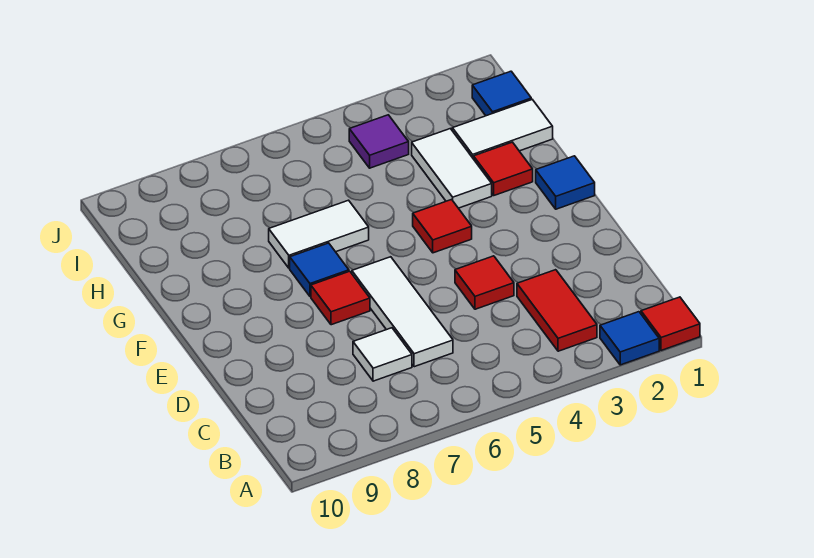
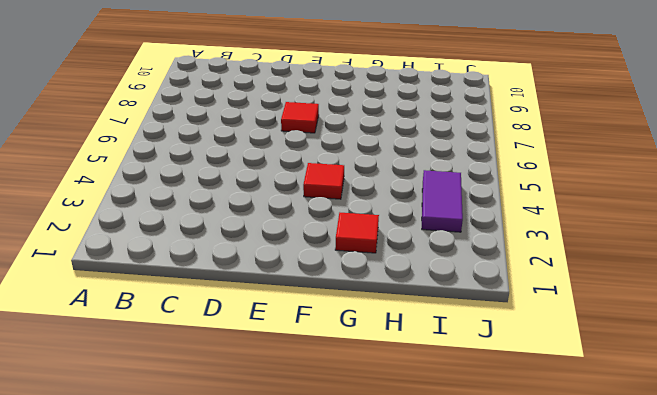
purple tile I3:I4 level 1 -> purple tile I4 level 1
none -> red tile A1 level 1
none -> blue tile A2 level 1
none -> red tile B3:C3 level 1

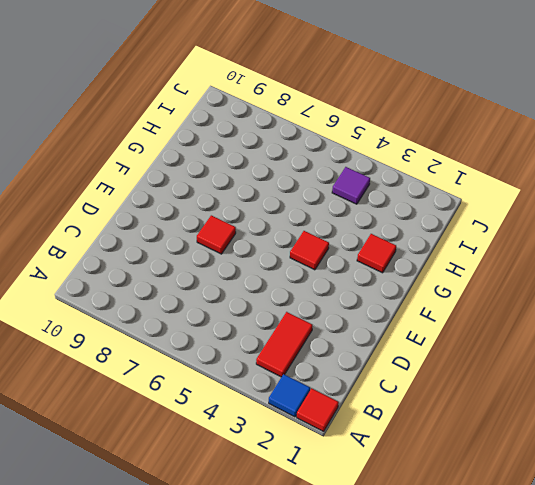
none -> white tile C6:E6 level 1
none -> white tile C7 level 1
none -> red tile D4 level 1

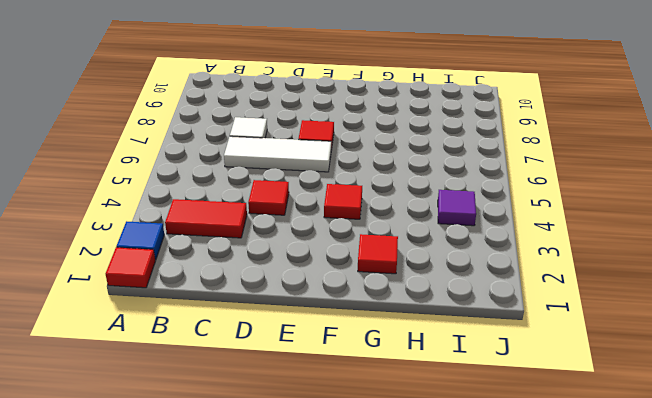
none -> blue tile F1 level 1
none -> blue tile F7 level 1
none -> white tile G3:H3 level 1

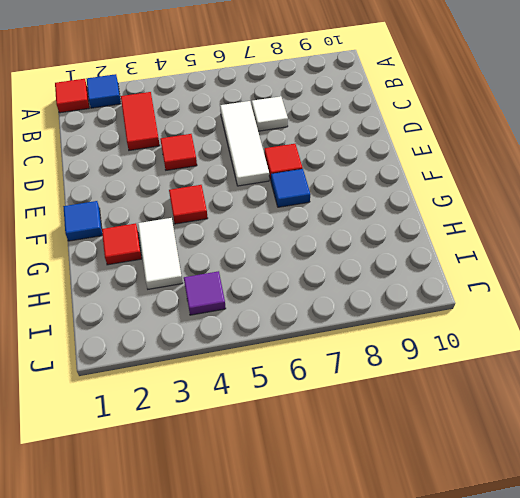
none -> white tile G6:G7 level 1
none -> white tile H1:H2 level 1
none -> blue tile I1 level 1

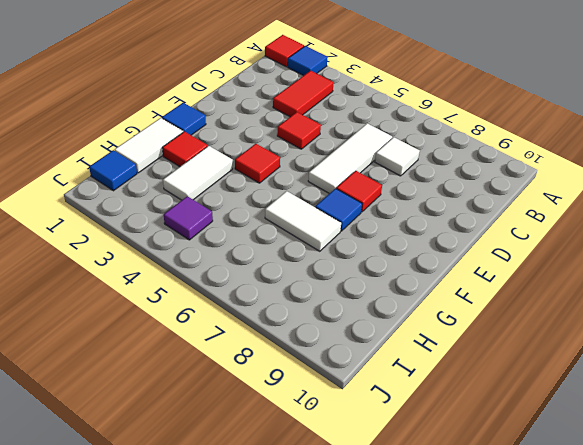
white tile G1:H1 level 1 -> white tile H1:H2 level 1

